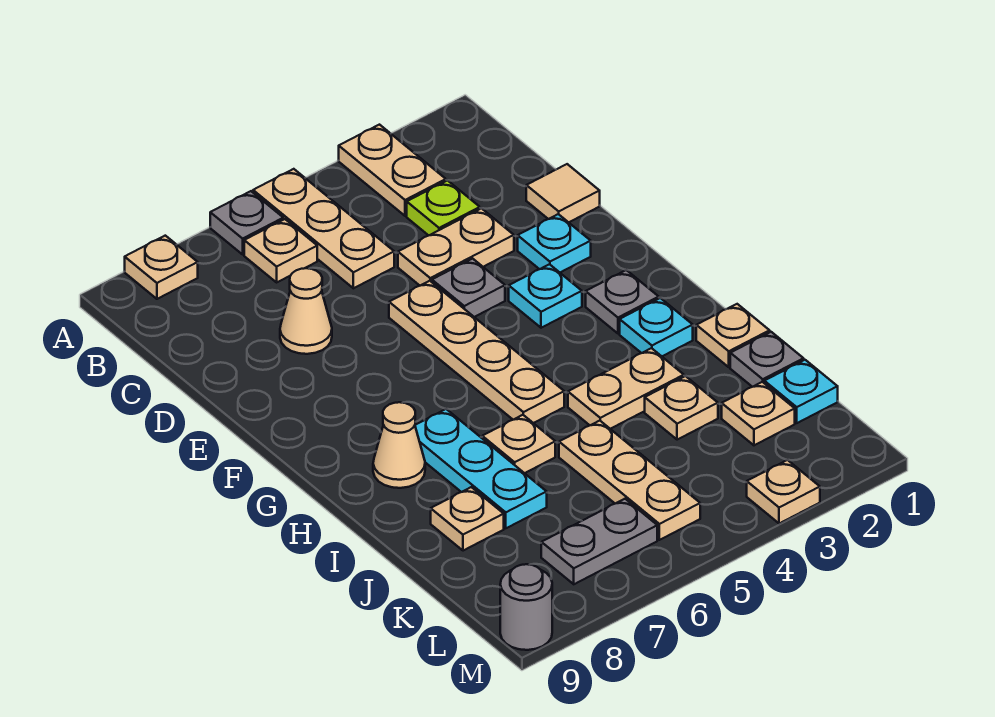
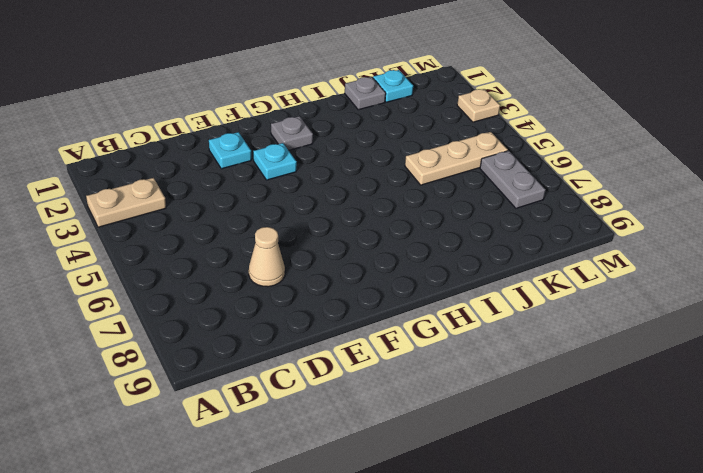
none -> tan plate A5:C5 level 1
none -> grey plate A6 level 1
none -> tan plate A8 level 1

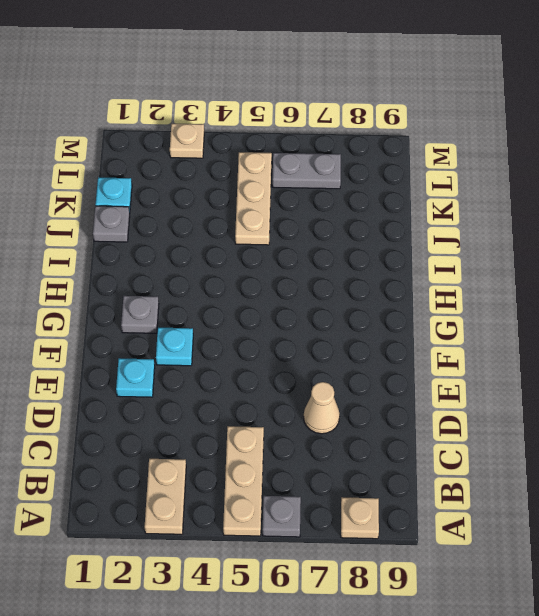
none -> tan plate B6 level 1
none -> lime plate C3 level 1
none -> tan tile D1 level 1

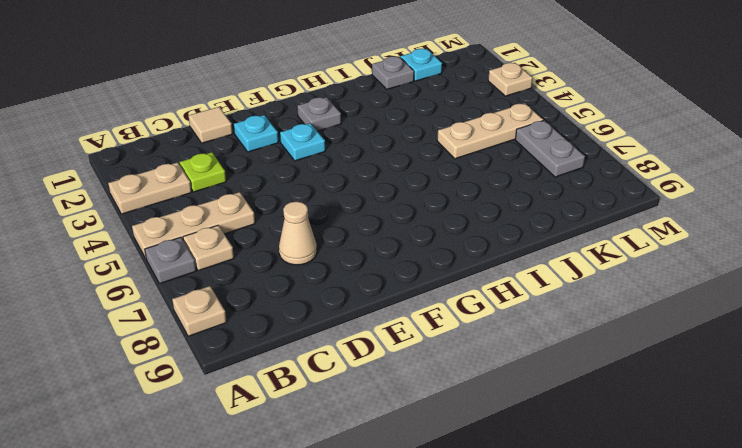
none -> tan plate D3:D4 level 1
none -> grey plate E4 level 1
none -> tan plate E5:H5 level 1

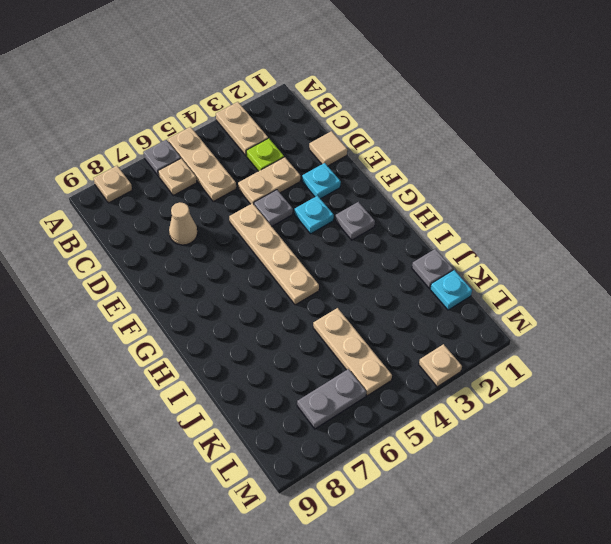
none -> cyan plate H2 level 1
none -> cyan plate H7:J7 level 1
none -> tan cone H8 level 1

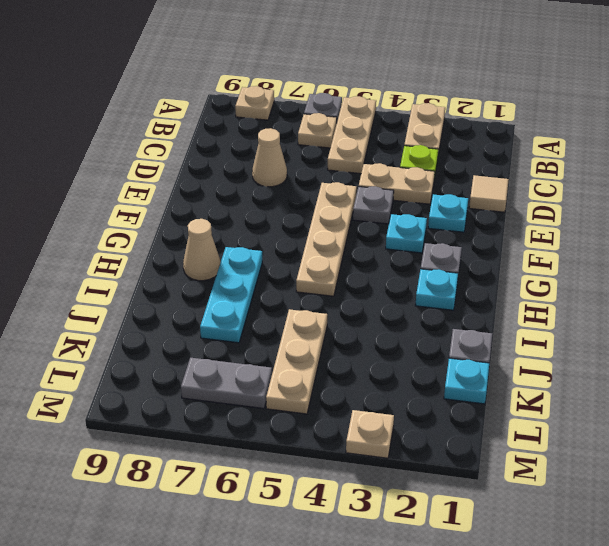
none -> tan plate I1 level 1
none -> tan plate I3:I4 level 1
none -> tan plate I6 level 1

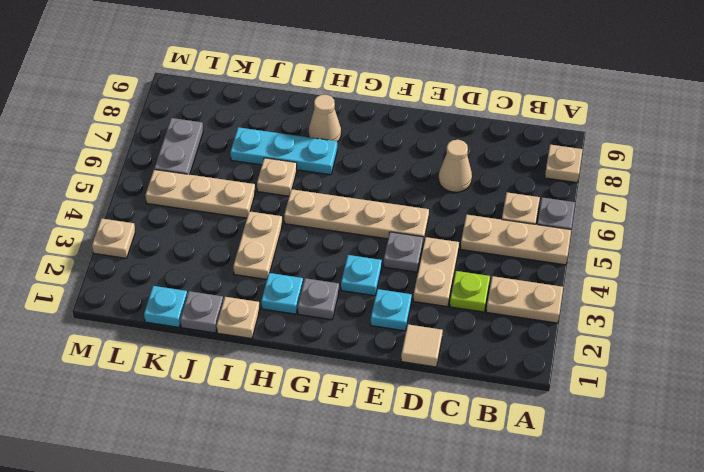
none -> tan plate J3 level 1
none -> tan plate J8 level 1
none -> tan plate K2 level 1

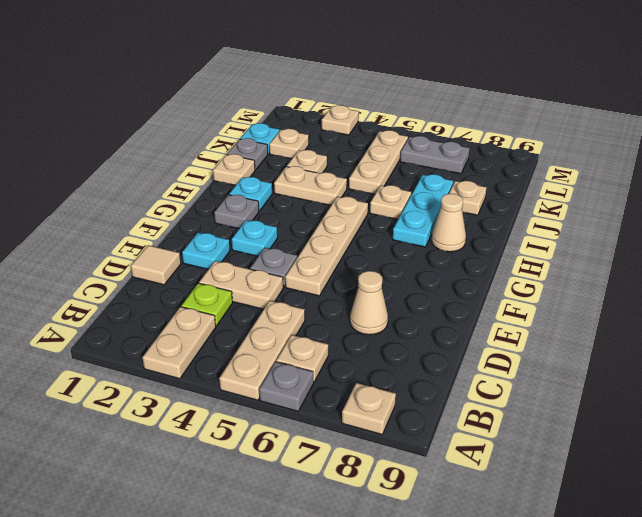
none -> grey round brick M9 level 1

